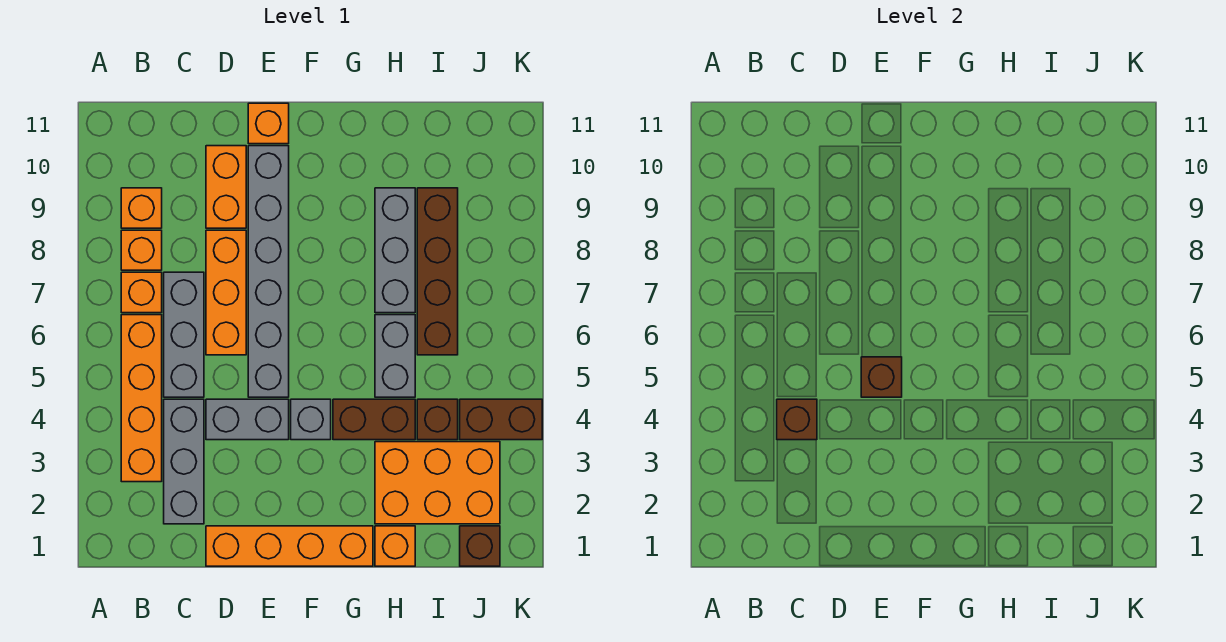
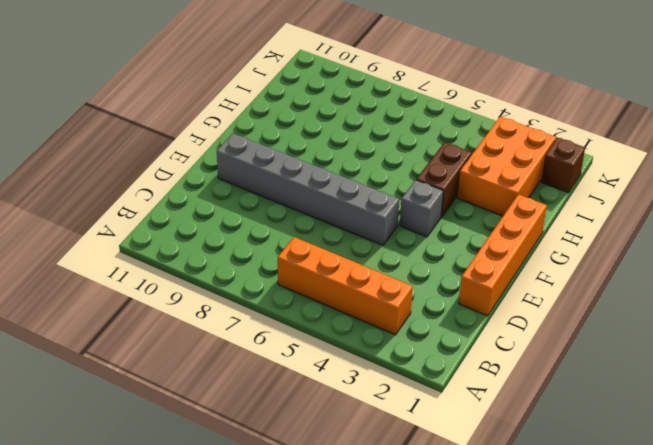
none -> orange brick B7 level 1
none -> orange brick B8 level 1
none -> orange brick B9 level 1

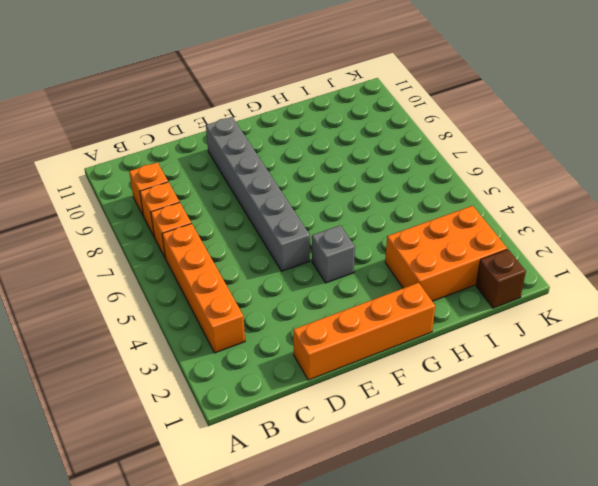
none -> grey brick C2:C4 level 1
none -> grey brick C5:C7 level 1
none -> grey brick D4:E4 level 1

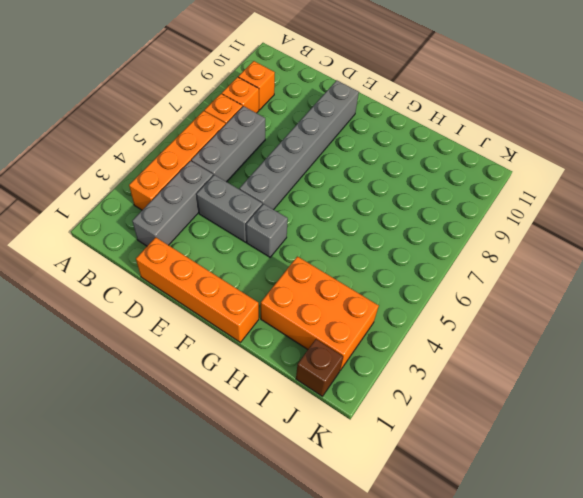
none -> orange brick D6:D8 level 1
none -> orange brick D9:D10 level 1
none -> orange brick E11 level 1

